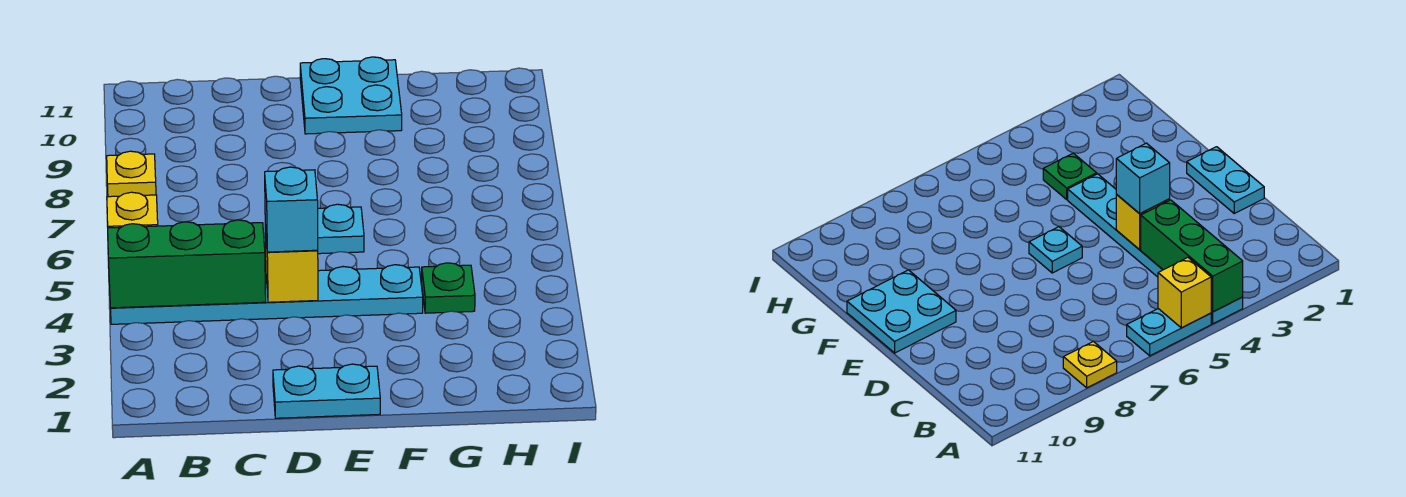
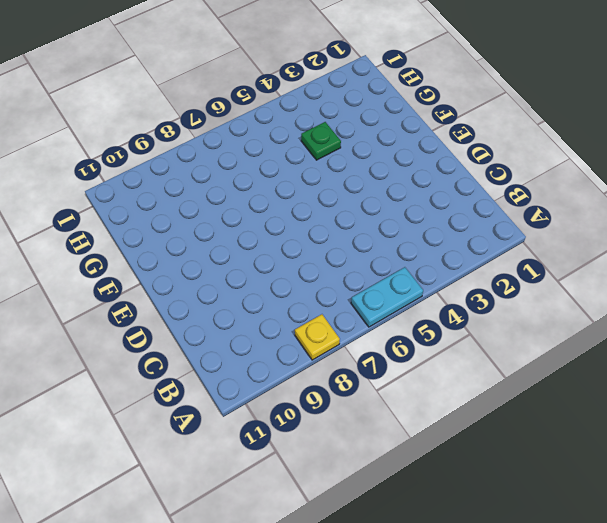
none -> cyan plate A4:F4 level 1
none -> cyan plate D1:E1 level 1

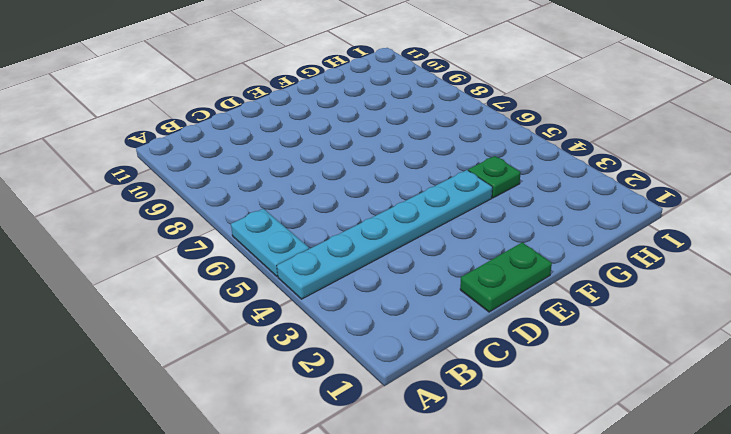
green plate D1:E1 level 1 -> cyan plate D1:E1 level 1
none -> yellow plate A8 level 1
none -> cyan plate E6 level 1

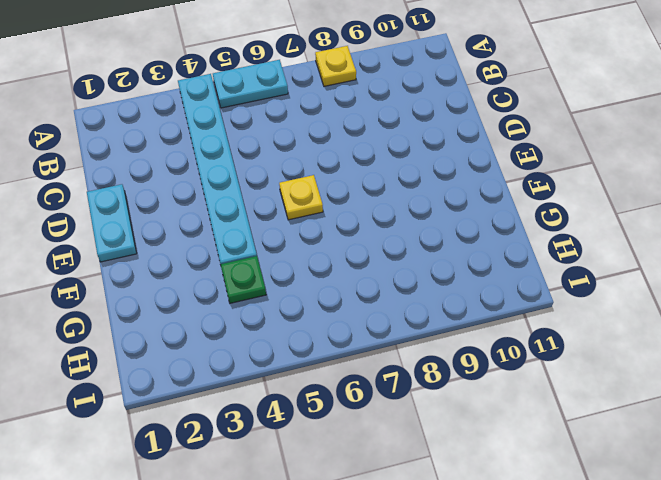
yellow plate E6 level 1 -> cyan plate E6 level 1
none -> cyan plate E10:F11 level 1
none -> green brick A4:C4 level 2

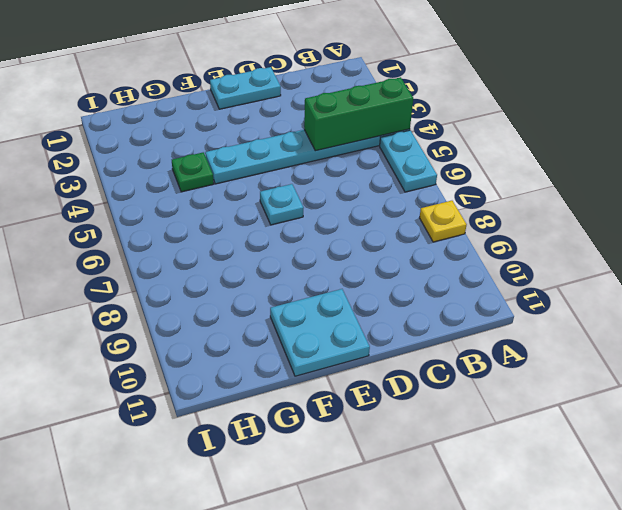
none -> yellow brick A5 level 2
none -> yellow brick D4 level 2

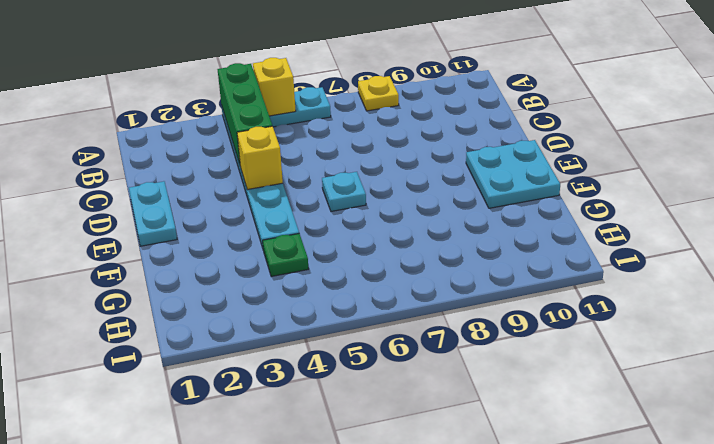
none -> cyan brick D4 level 3

